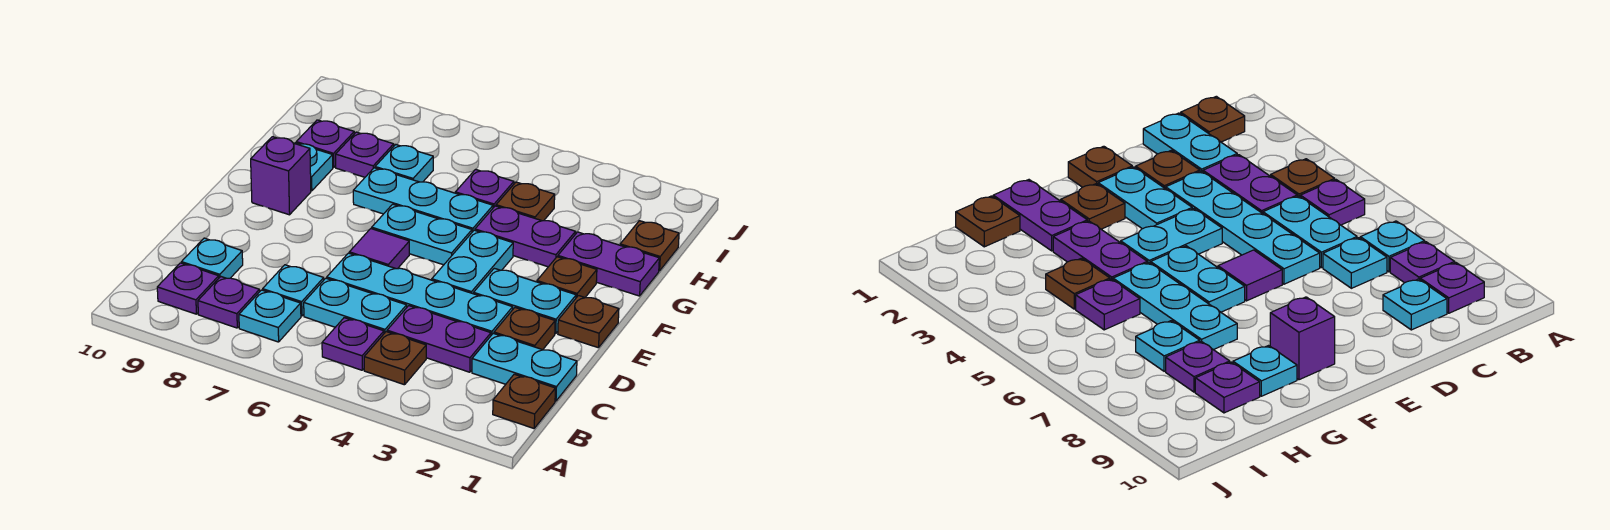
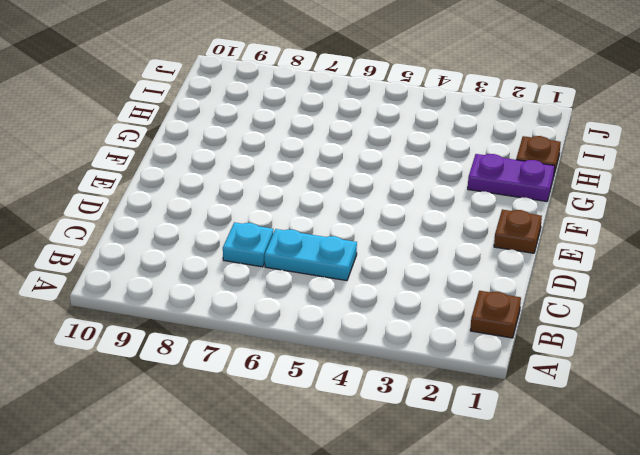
none -> brown plate B4 level 1
none -> purple plate B5 level 1
none -> cyan plate B7 level 1
none -> purple plate B8 level 1

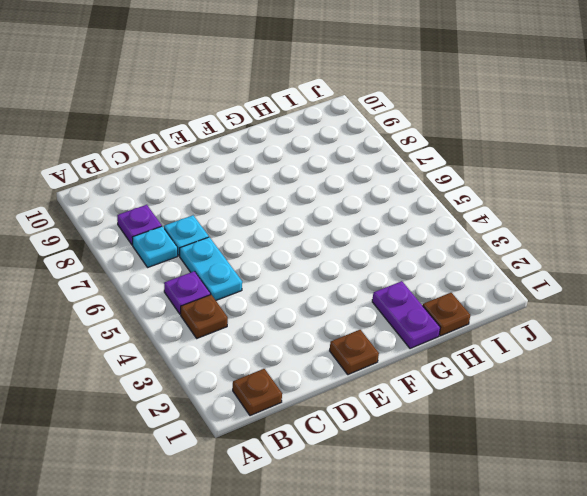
none -> purple plate B9 level 1
none -> cyan plate C1:C2 level 1
none -> purple plate C3:C4 level 1
none -> cyan plate C9 level 1

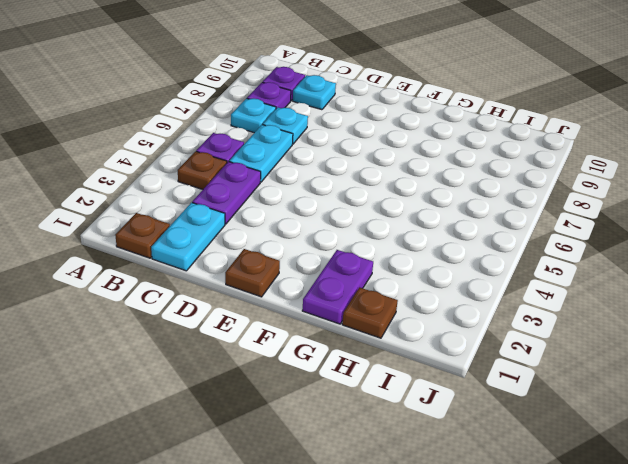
none -> brown plate D2 level 1
none -> cyan plate D3:D6 level 1
none -> cyan plate E2:E3 level 1
none -> cyan plate E4:F4 level 1

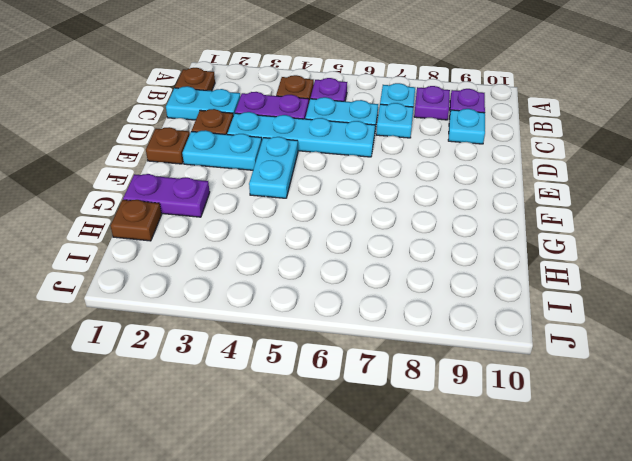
none -> purple tile E6 level 1
none -> brown plate F2 level 1
none -> cyan plate F5:F6 level 1
none -> purple brick F9 level 1

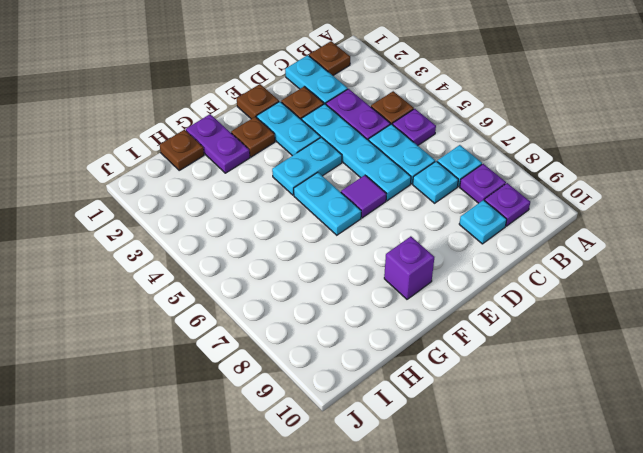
none -> purple plate G3:G4 level 1
none -> cyan plate G5:G7 level 1
none -> cyan plate G9 level 1
none -> brown plate H4 level 1

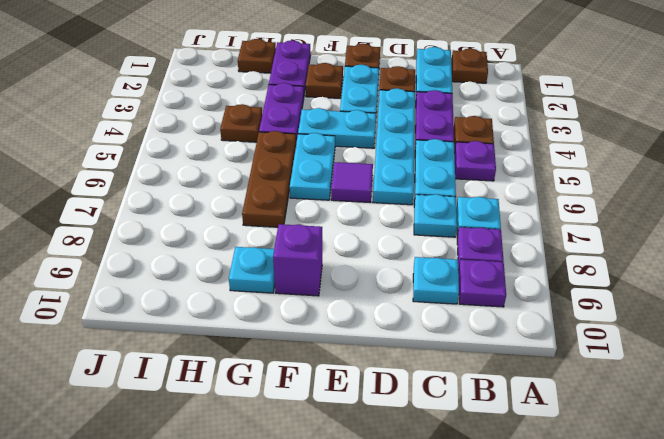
brown plate G5:G7 level 1 -> cyan plate G5:G7 level 1
none -> purple plate H5 level 1
none -> cyan plate H7 level 1
none -> purple plate H8 level 1
none -> purple plate H9 level 1

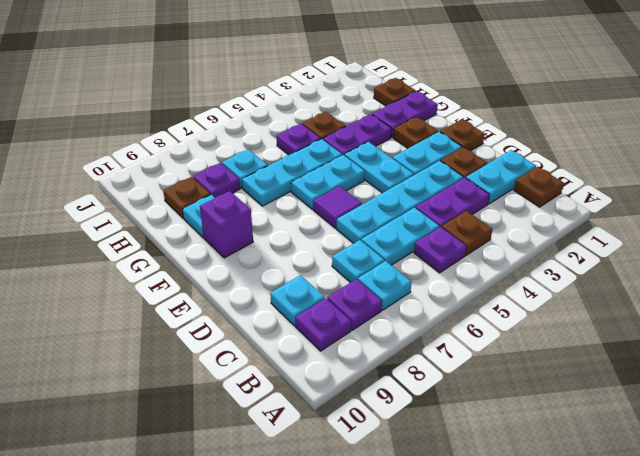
brown plate H9 level 1 -> purple plate H9 level 1

